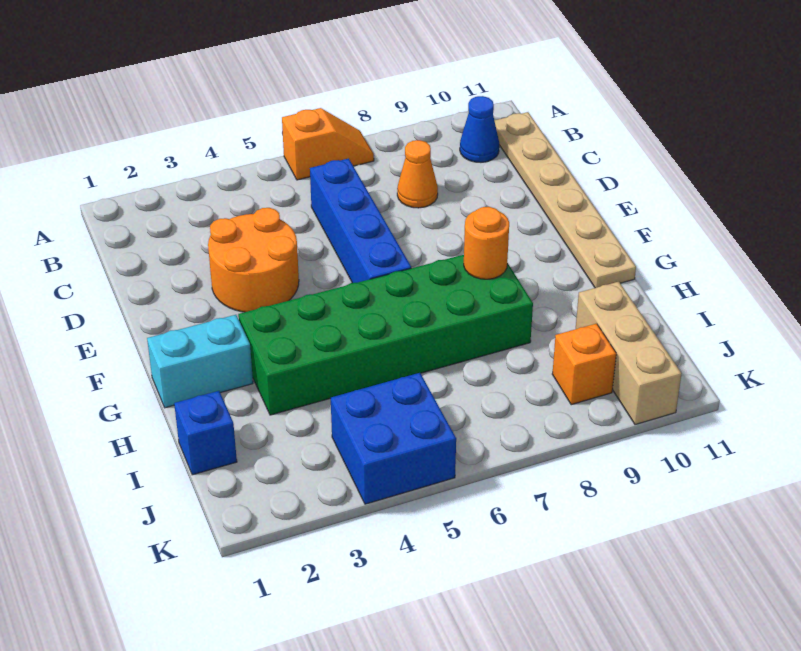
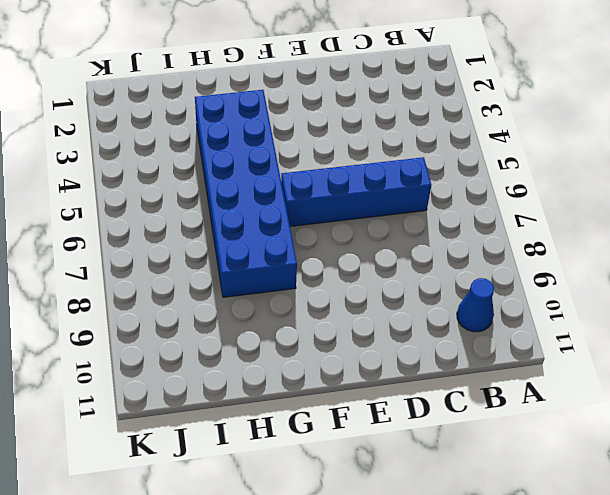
blue brick G3:H8 level 1 -> green brick G3:H8 level 1
none -> orange slope A6:A7 level 1 top 6
none -> tan plate B11:G11 level 1
none -> orange cone C8 level 1

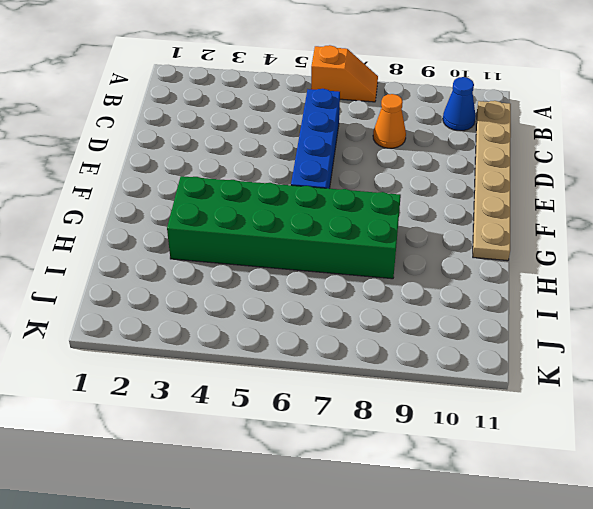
none -> orange round brick D3:E4 level 1
none -> cyan brick G1:G2 level 1
none -> blue brick I1 level 1

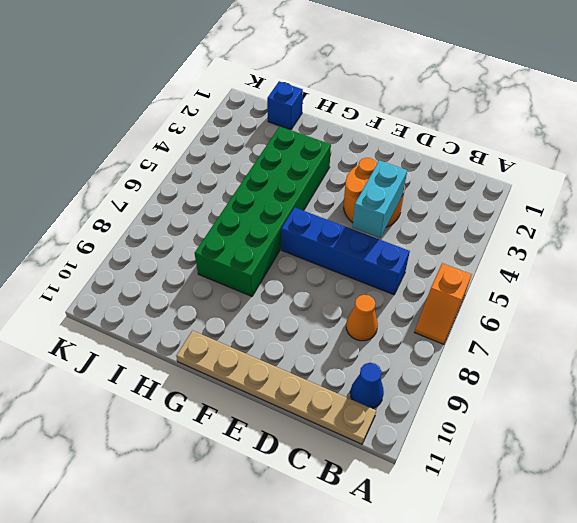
cyan brick D4:D5 level 2 -> cyan brick G1:G2 level 1
none -> tan brick I10:K10 level 1
none -> blue brick J4:K5 level 1
none -> orange brick J9 level 1

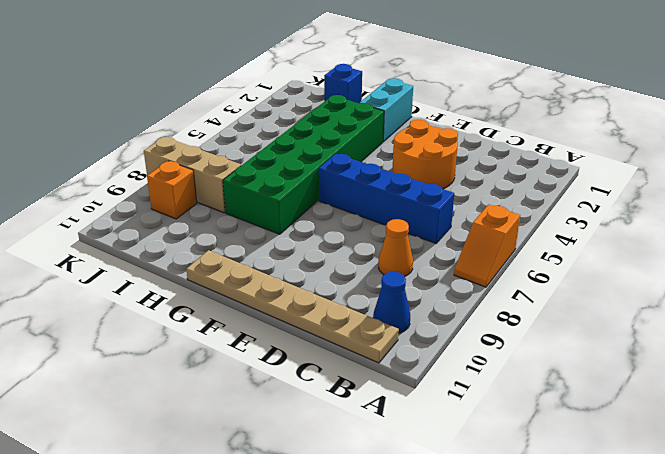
tan brick I8:K8 level 1 -> tan brick I10:K10 level 1
none -> blue brick J4:K5 level 1
none -> orange round brick G8 level 2

